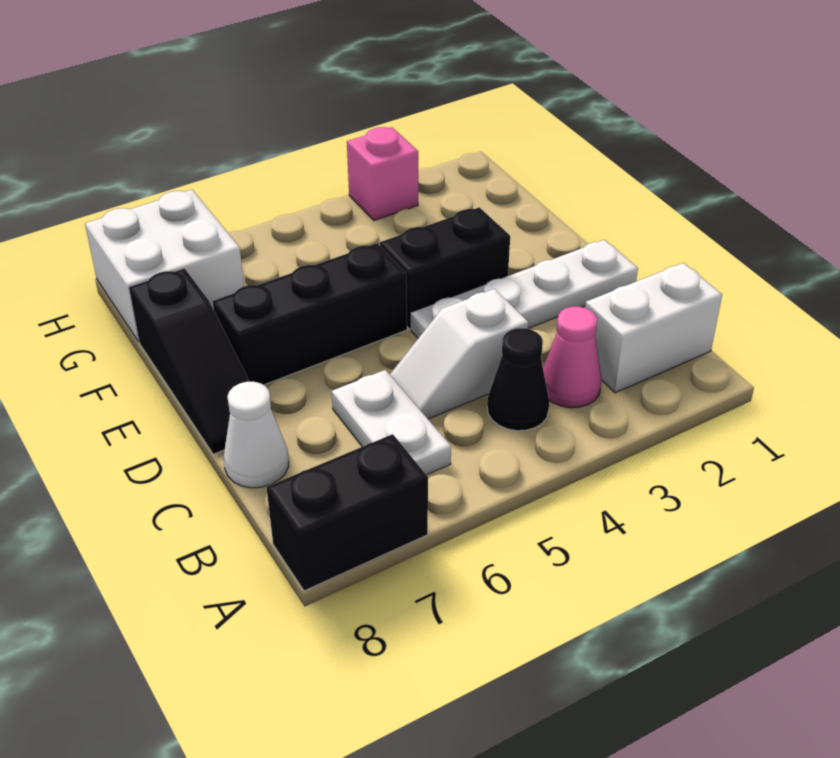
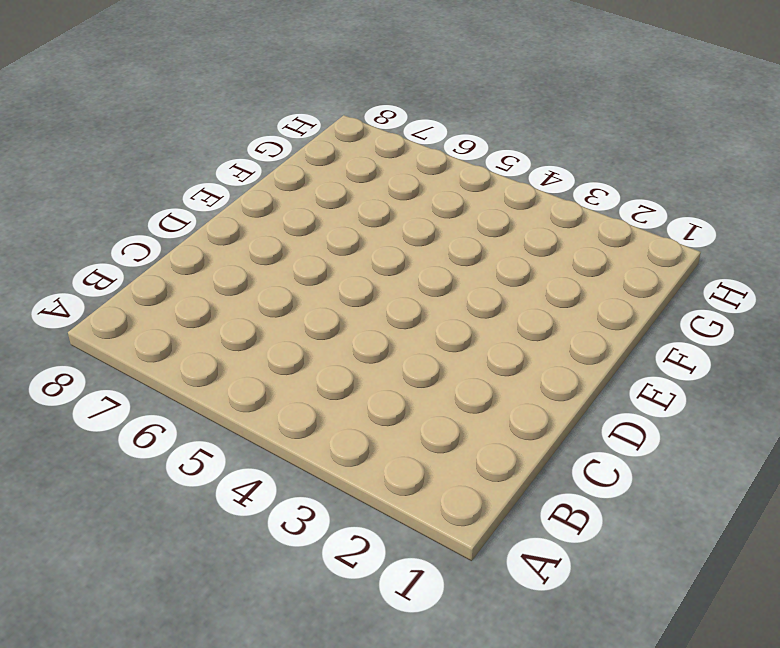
none -> black brick A7:A8 level 1
none -> white brick B1:B2 level 1
none -> pink cone B3 level 1

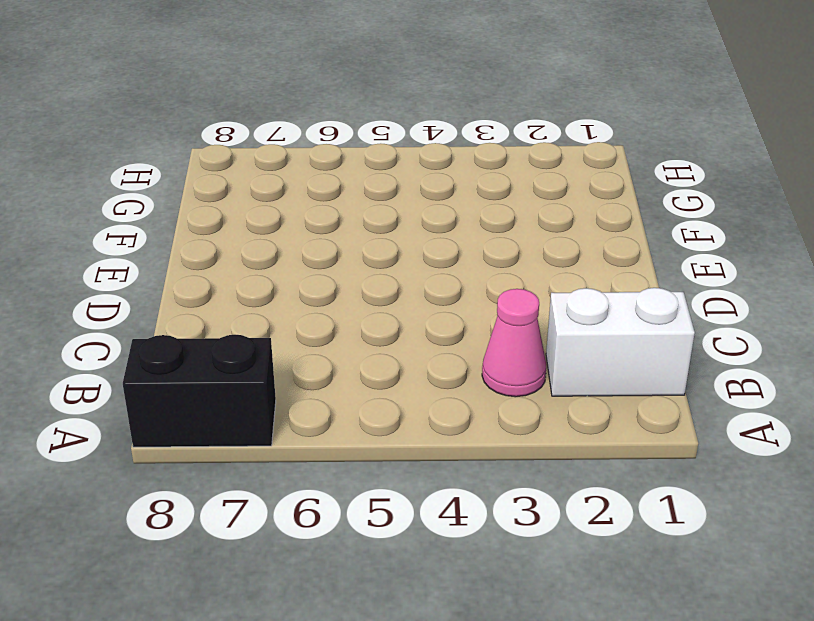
none -> black cone B4 level 1
none -> white plate B6:C6 level 1
none -> white slope C4:C5 level 1 top 4

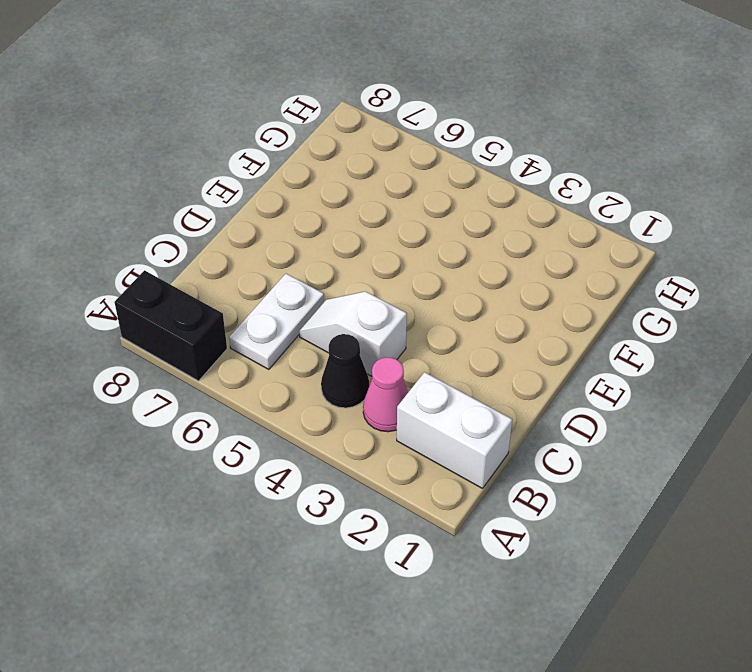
none -> white cone C8 level 1
none -> white plate D1:D4 level 1
none -> black slope D8:F8 level 1 top F

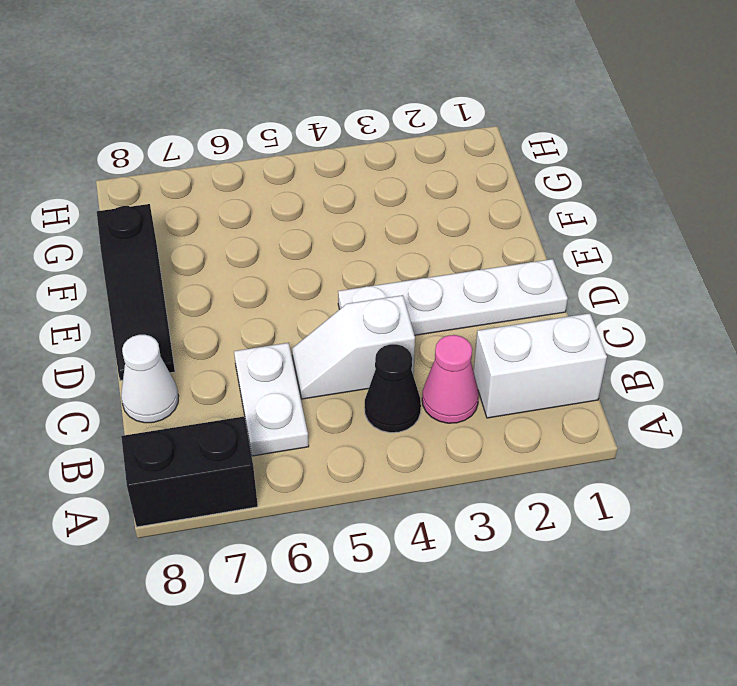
none -> black brick E3:E4 level 1
none -> black brick E5:E7 level 1
none -> white brick G7:H8 level 1

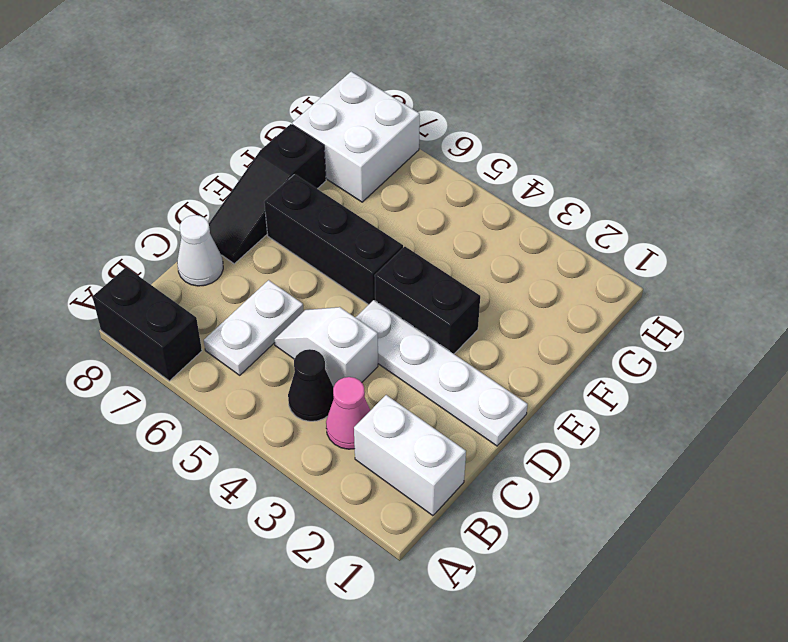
none -> pink brick H3 level 1

